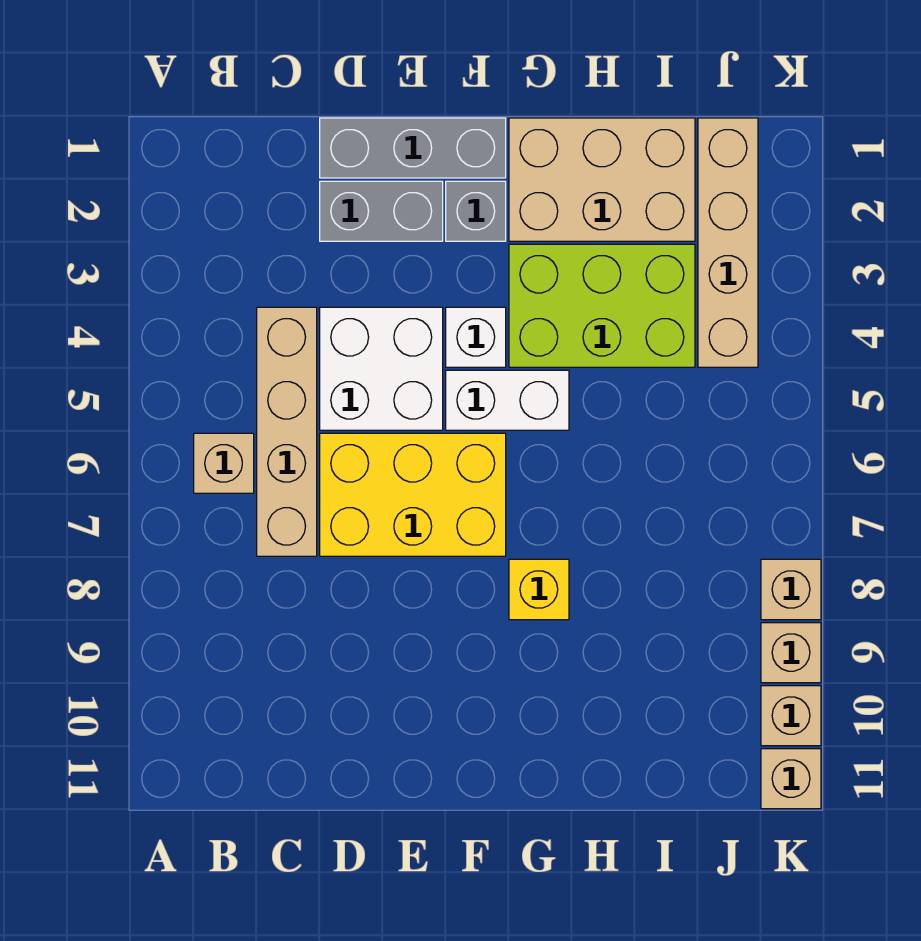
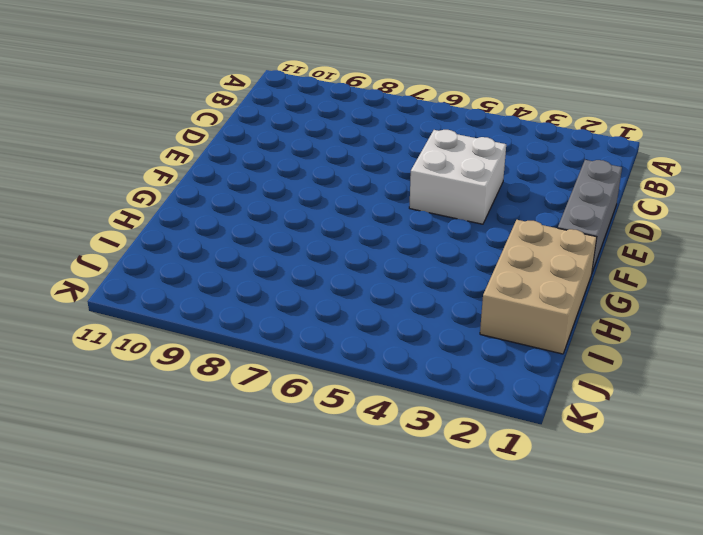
none -> tan brick B6 level 1
none -> tan brick C4:C7 level 1
none -> grey brick D2:E2 level 1

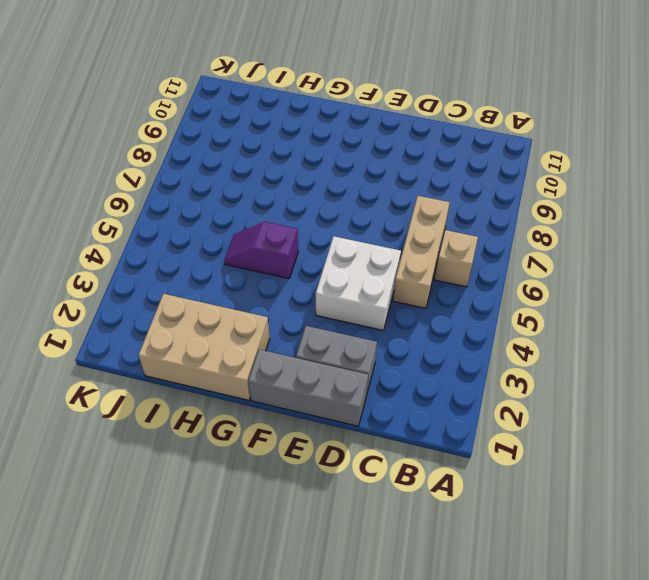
tan brick C5:C7 level 1 -> tan brick C4:C7 level 1
purple slope G5:H5 level 1 top G -> white brick F5:G5 level 1
none -> yellow brick D6:F7 level 1
none -> grey brick F2 level 1
none -> white brick F4 level 1

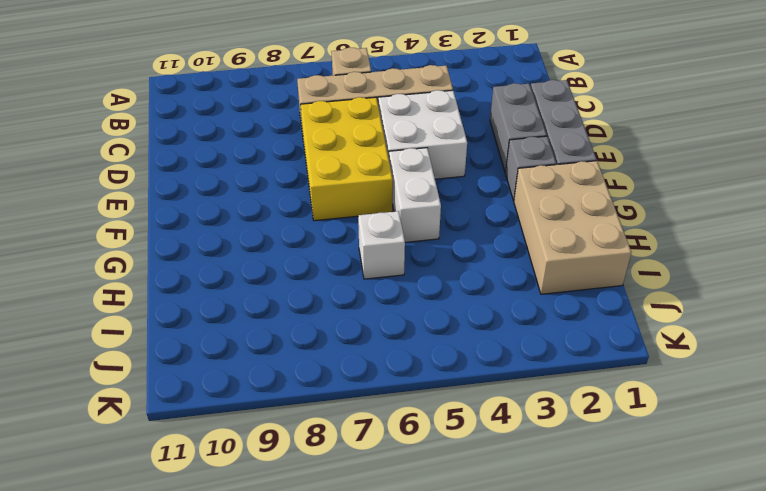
white brick H6 level 1 -> white brick F4 level 1
none -> lime brick G3:I4 level 1
none -> yellow brick G8 level 1
none -> tan brick J1:J4 level 1

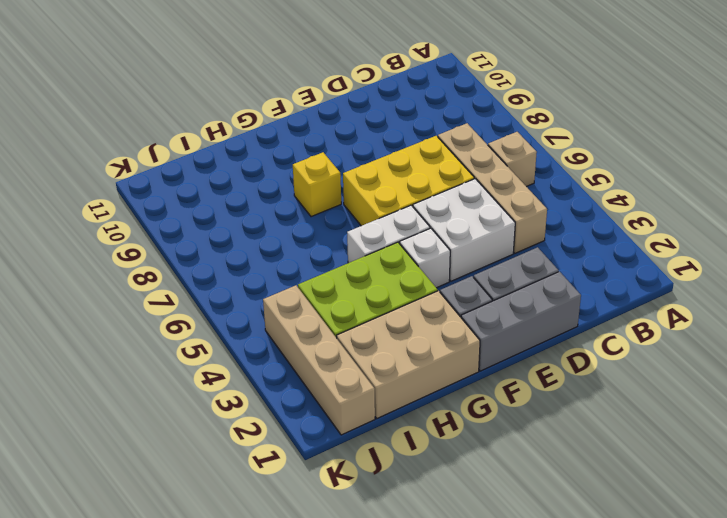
none -> tan brick K8 level 1
none -> tan brick K9 level 1
none -> tan brick K10 level 1

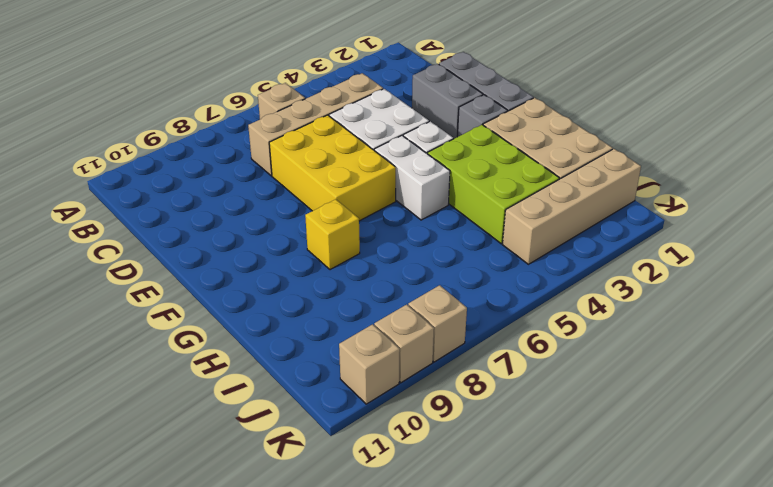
none -> tan brick K11 level 1

